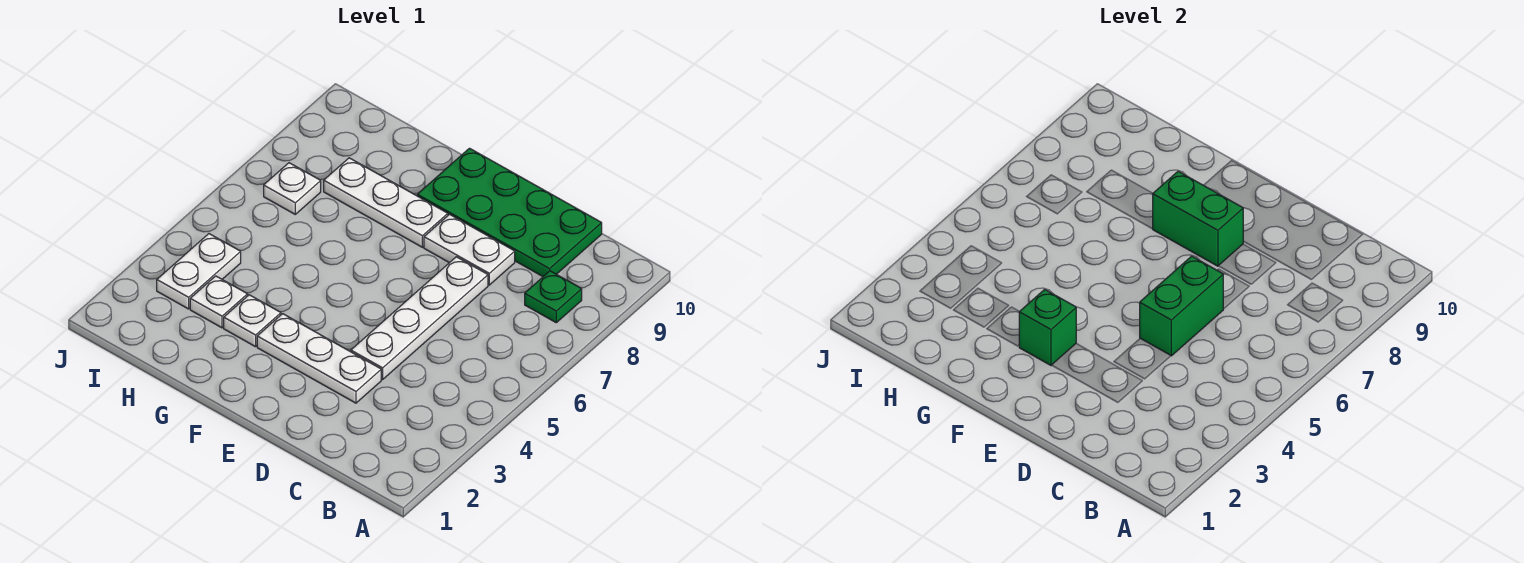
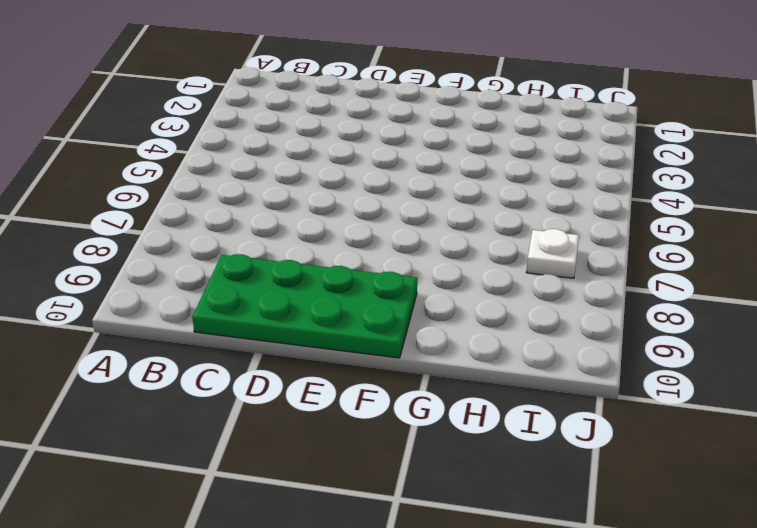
none -> green plate B8 level 1
none -> white plate D3:F3 level 1
none -> white plate D4:D7 level 1

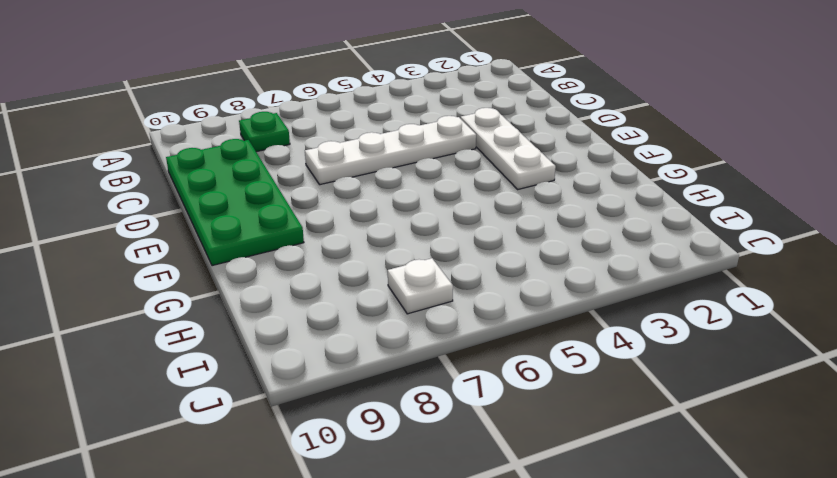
none -> white plate D8:E8 level 1
none -> white plate F8:H8 level 1
none -> white plate G3 level 1

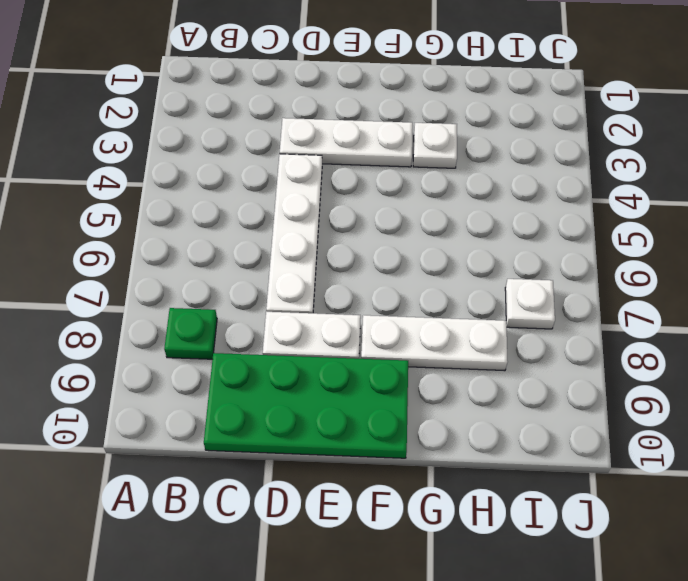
none -> white plate H3 level 1
none -> white plate I3:I4 level 1
none -> green brick D5:D6 level 2

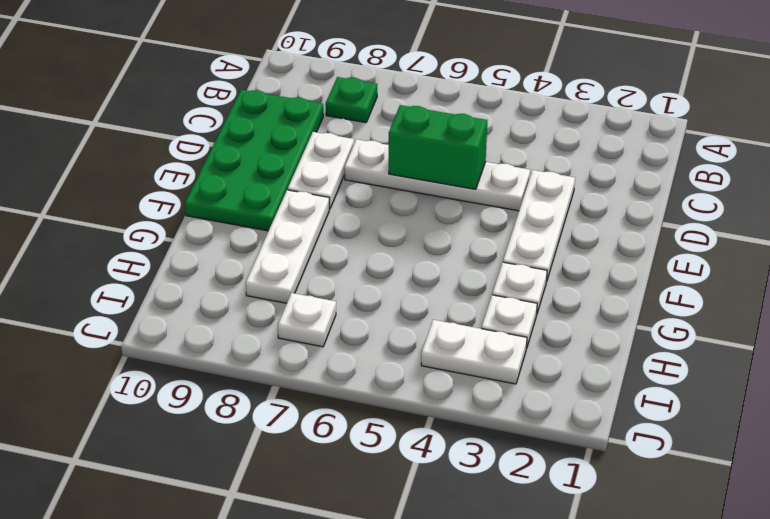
none -> green brick E8:F8 level 2
none -> green brick F3 level 2

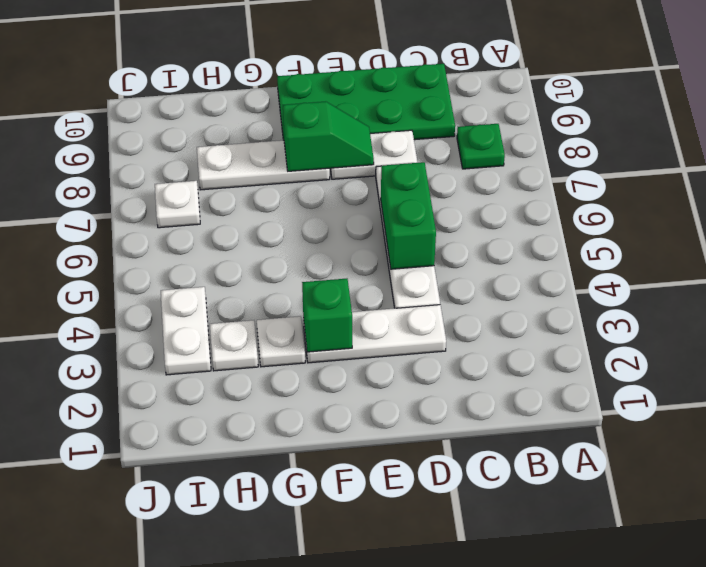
green slope E8:F8 level 2 top F -> green brick E8:F8 level 2

